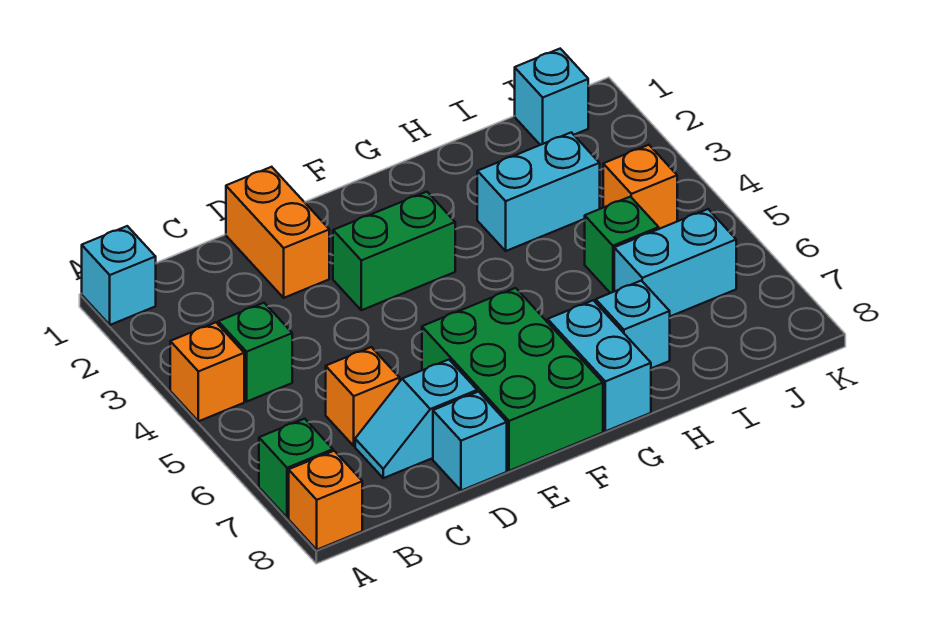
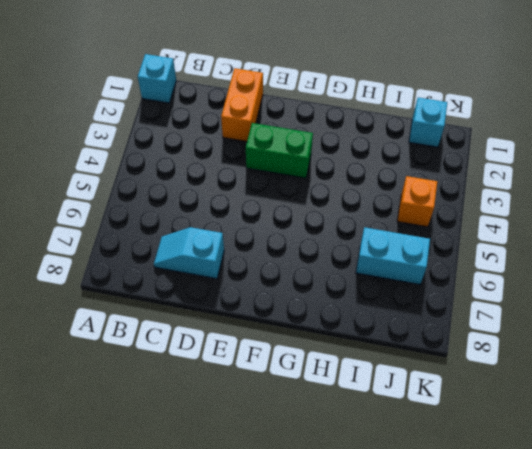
none -> orange brick A4 level 1
none -> green brick A7 level 1
none -> orange brick A8 level 1

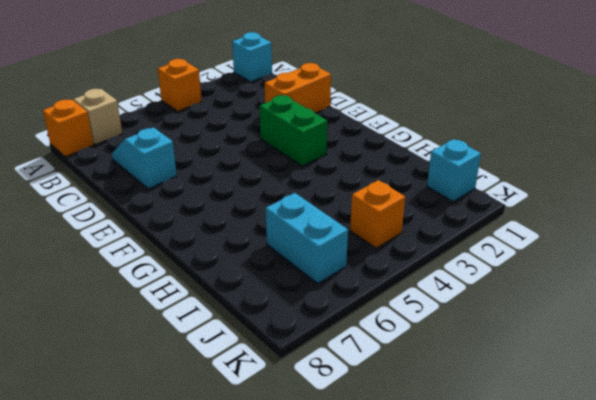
tan brick A7 level 1 -> green brick A7 level 1
none -> green brick B4 level 1
none -> orange brick C6 level 1
none -> cyan brick D8 level 1

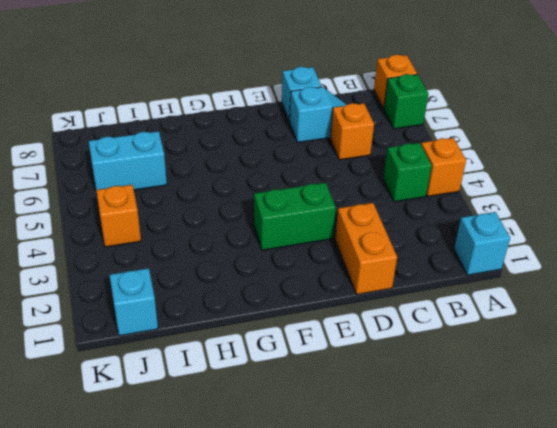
none -> green brick E6:F8 level 1
none -> cyan brick G7:G8 level 1
none -> cyan brick H3:I3 level 1

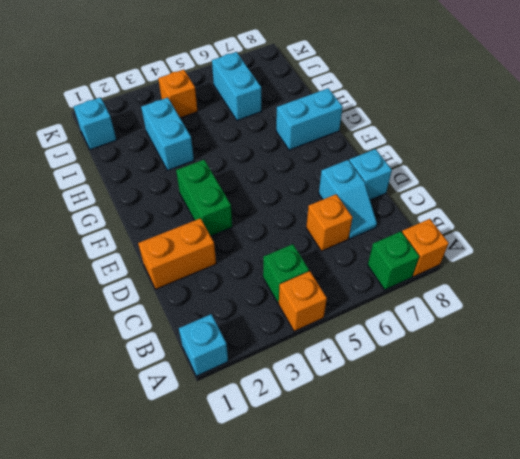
none -> green brick E6:F8 level 1
none -> cyan brick H7 level 1
none -> green brick I5 level 1

